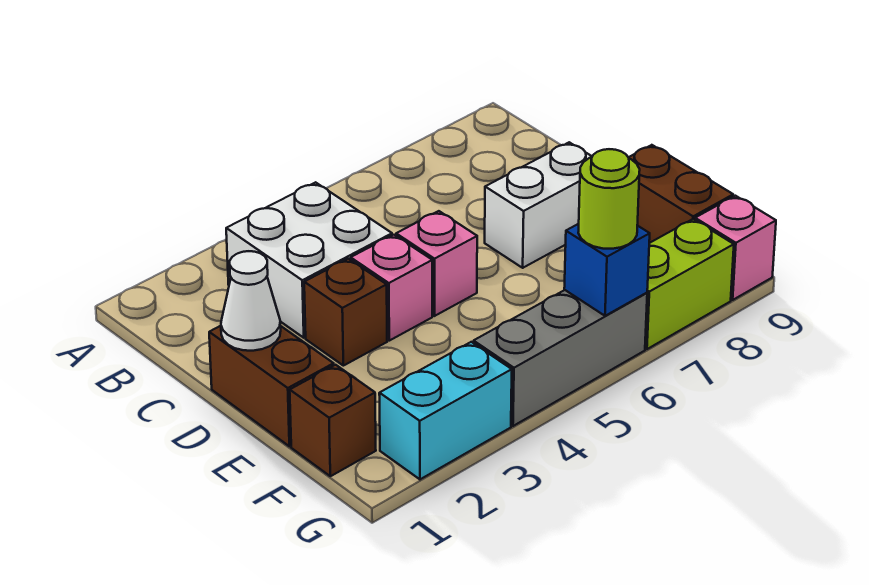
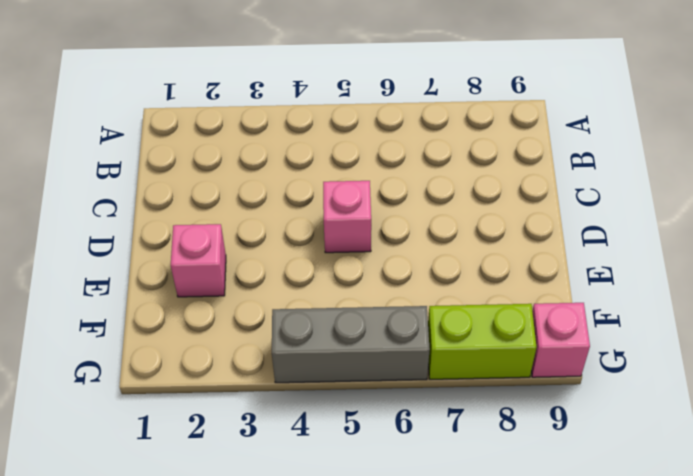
pink brick E2 level 1 -> pink brick D4 level 1
none -> white brick B3:C4 level 1
none -> brown brick D1:E1 level 1
none -> brown brick D3 level 1

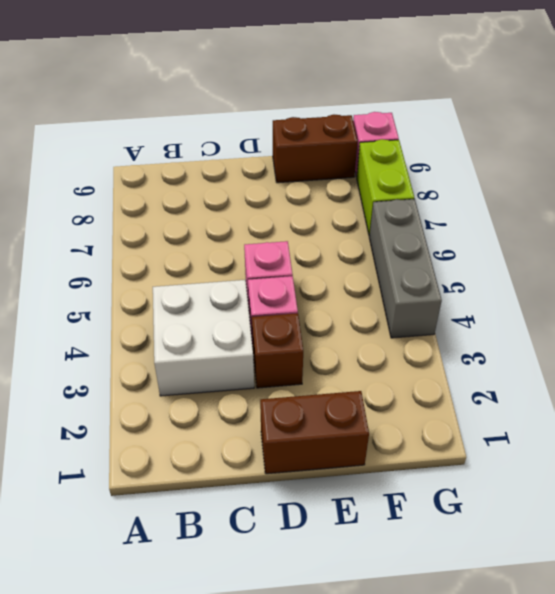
none -> white brick D7:D8 level 1
none -> brown brick F1 level 1
none -> cyan brick G2:G3 level 1

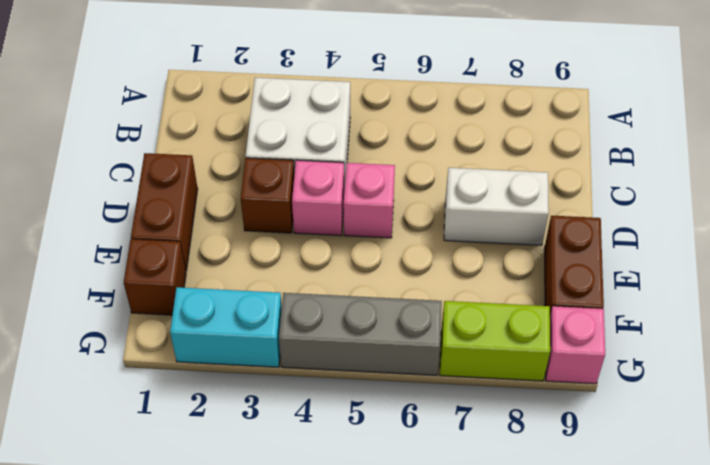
none -> white cone D1 level 2
none -> blue brick G6 level 2
none -> lime round brick G6 level 3

